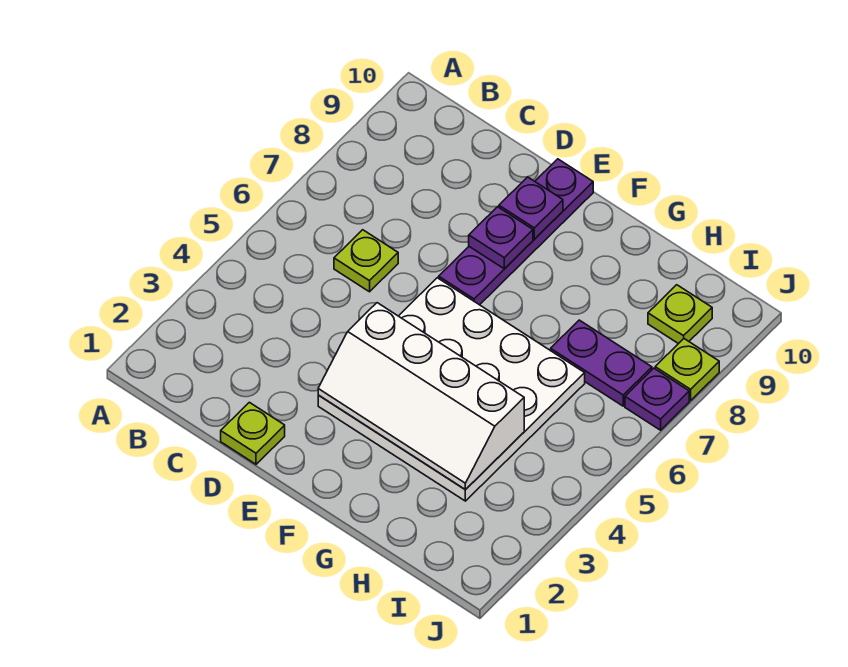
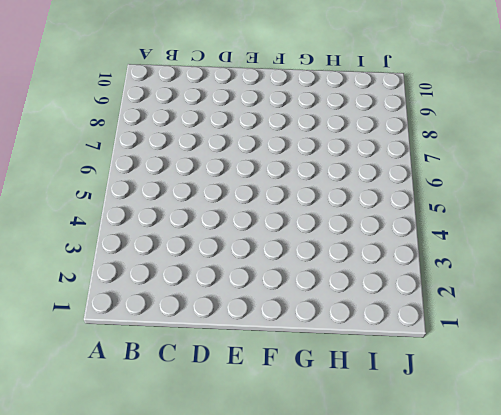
none -> lime plate C6 level 1
none -> lime plate D1 level 1

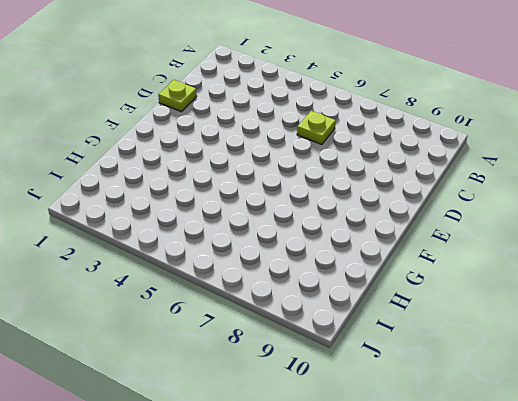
none -> white plate E3:H6 level 1
none -> purple plate E7:E10 level 1

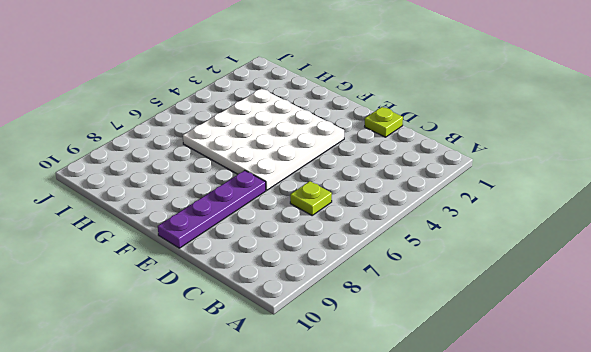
none -> purple plate H7:I7 level 1
none -> lime plate I9 level 1

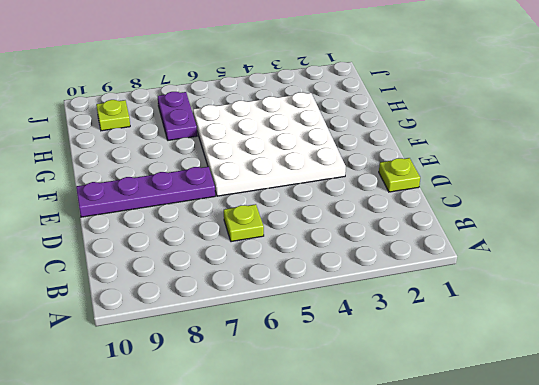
none -> purple plate J7 level 1
none -> lime plate J8 level 1

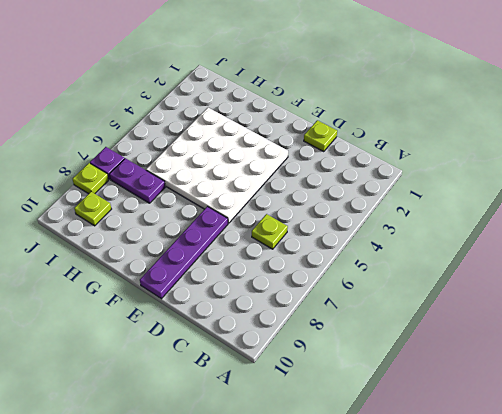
none -> white slope E3:H4 level 2 top 4
none -> purple plate E8 level 2

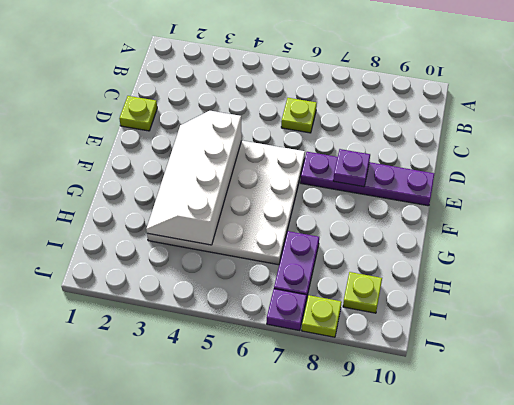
none -> purple plate E9 level 2

